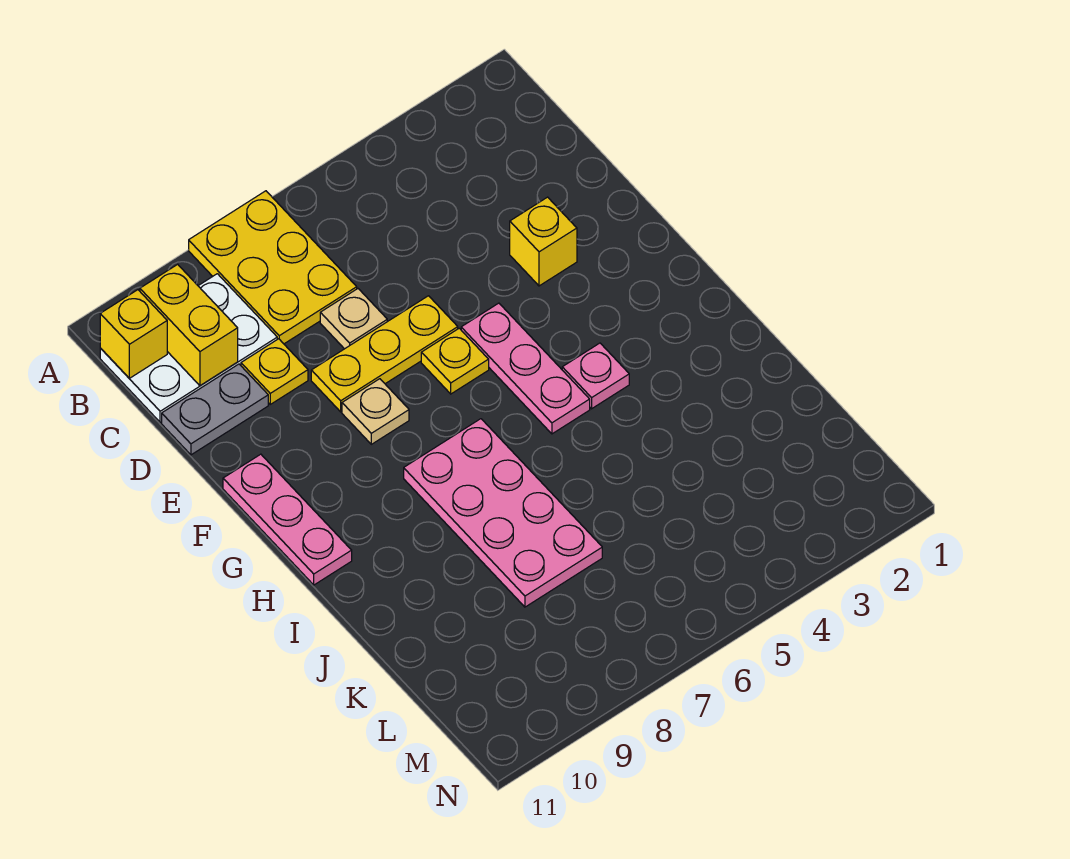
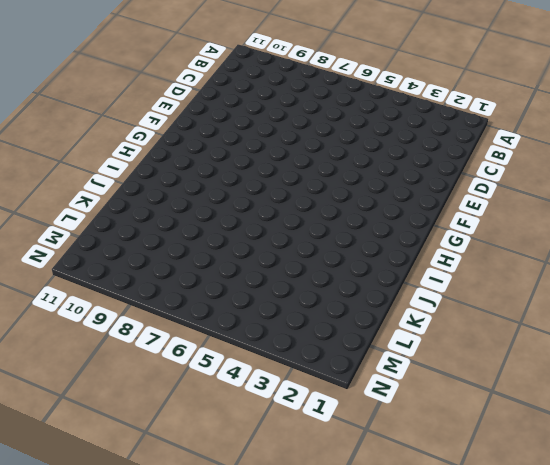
none -> yellow plate A7:C8 level 1
none -> white plate B9:C11 level 1
none -> tan plate D7 level 1

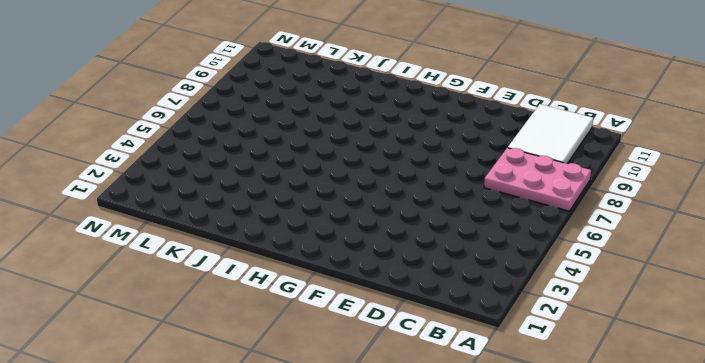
pink plate A7:C8 level 1 -> yellow plate A7:C8 level 1
white tile B9:C11 level 1 -> white plate B9:C11 level 1
none -> tan plate D7 level 1
none -> yellow plate D9 level 1
none -> grey plate D10:D11 level 1

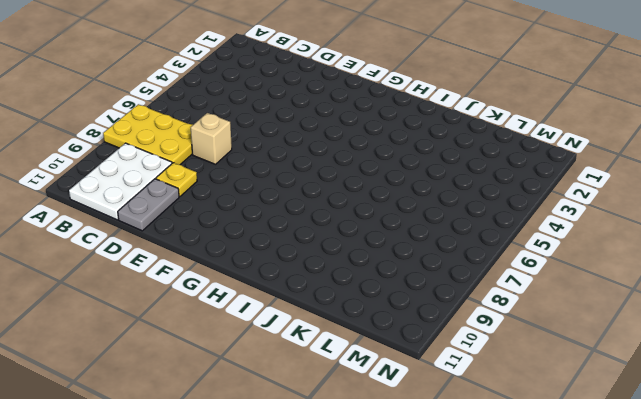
tan brick D7 level 1 -> tan plate D7 level 1
none -> yellow brick E3 level 1
none -> yellow plate E6:E8 level 1
none -> pink plate F5:H5 level 1

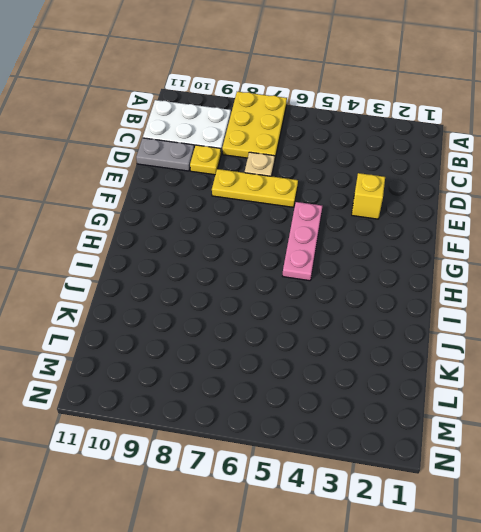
none -> yellow plate F6 level 1
none -> tan plate F8 level 1
none -> pink plate F11:H11 level 1

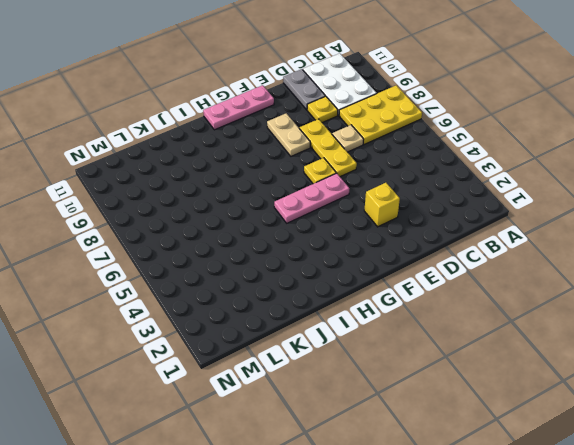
tan plate F8:F9 level 1 -> tan plate F8 level 1
none -> pink plate H4 level 1
none -> pink plate H7:K8 level 1
none -> yellow brick B10:C10 level 2

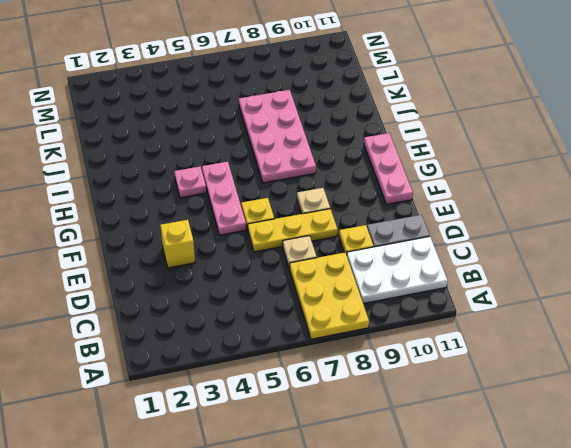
none -> yellow brick B10:C10 level 2
none -> yellow brick B11 level 2

